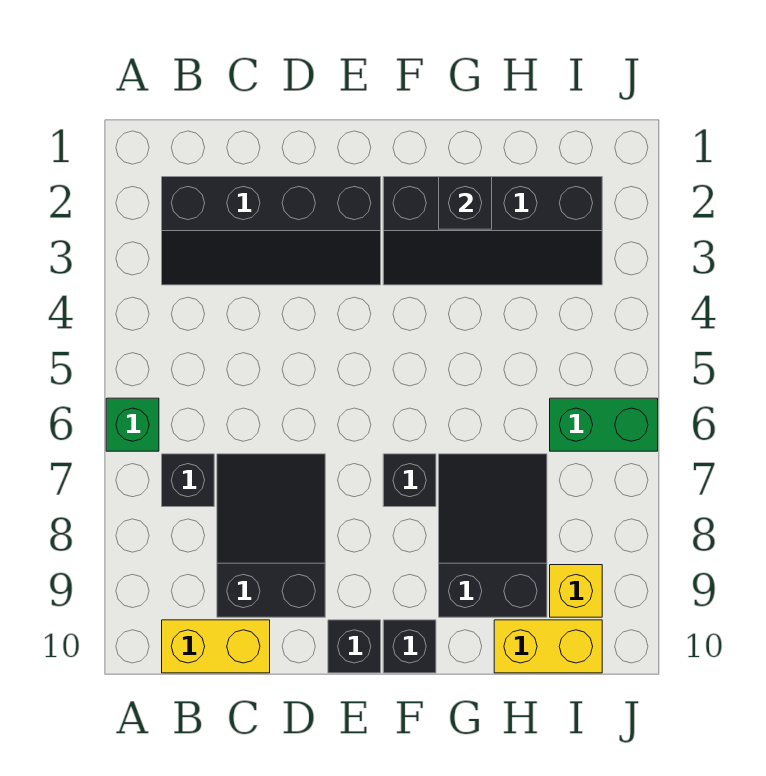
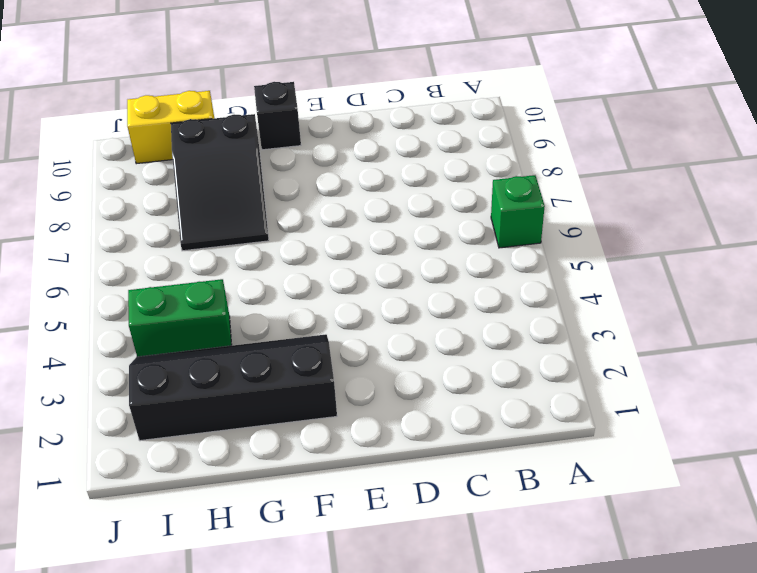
green brick H4:I4 level 1 -> green brick I6:J6 level 1
none -> black slope B2:E3 level 1 top 2
none -> black brick B7 level 1
none -> yellow brick B10:C10 level 1

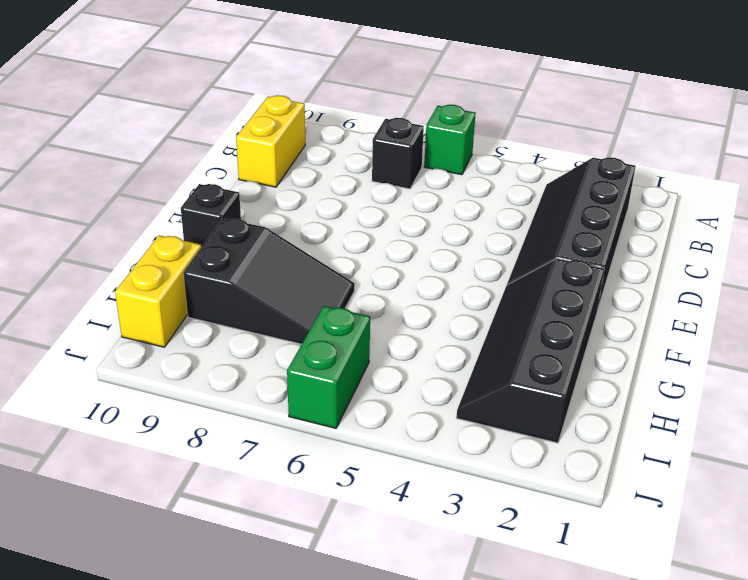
none -> black slope C7:D9 level 1 top 9
none -> black brick E10 level 1
none -> black brick F7 level 1

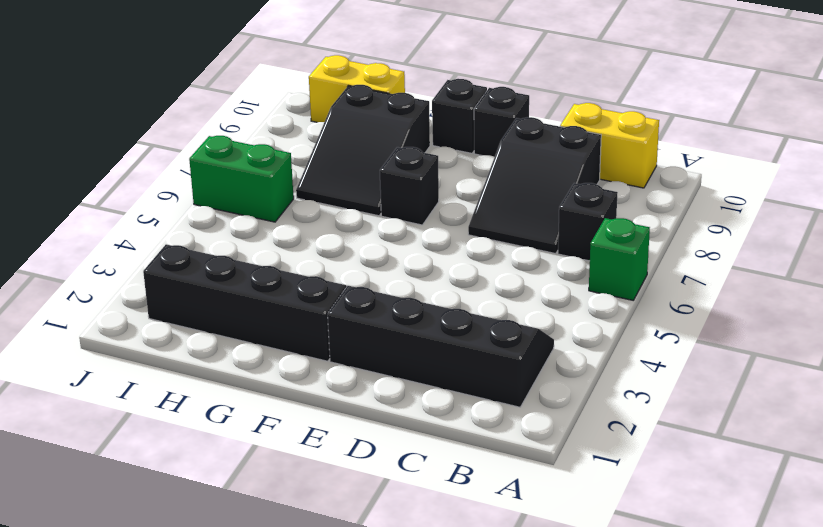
none -> yellow brick I9 level 1
none -> black brick G2 level 2

